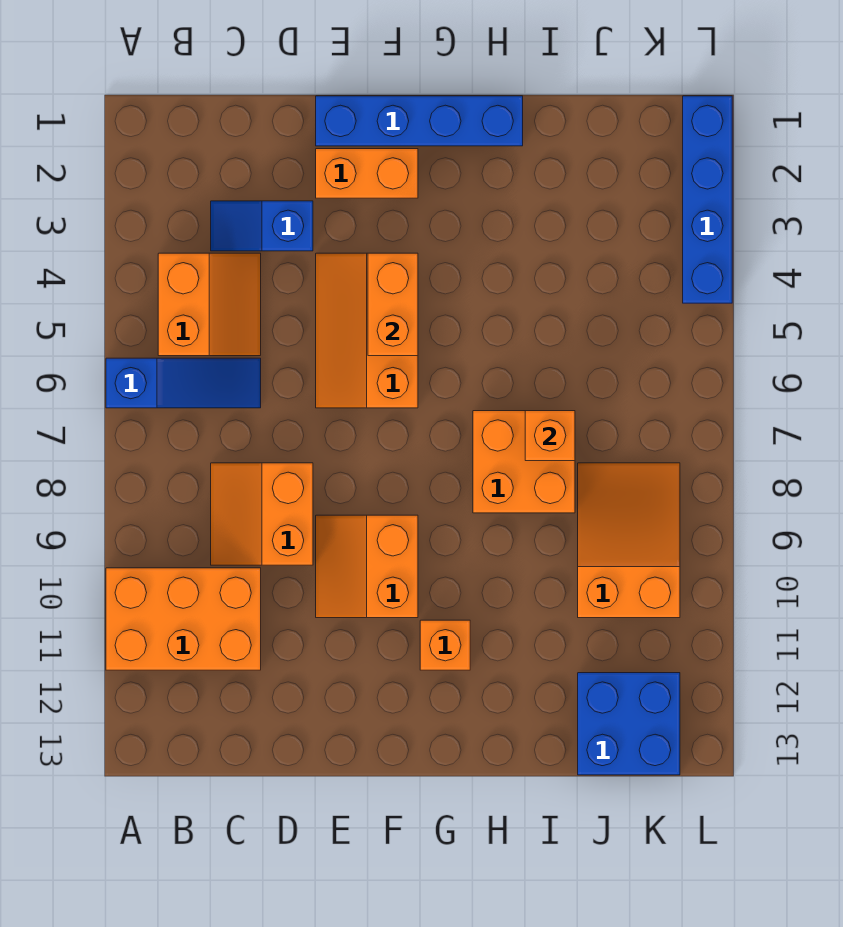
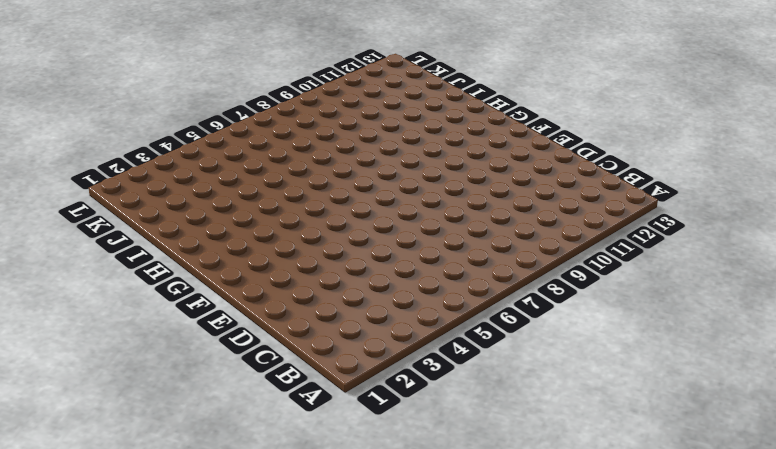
none -> blue slope A6:C6 level 1 top A
none -> orange brick A10:C11 level 1
none -> orange slope B4:C5 level 1 top B

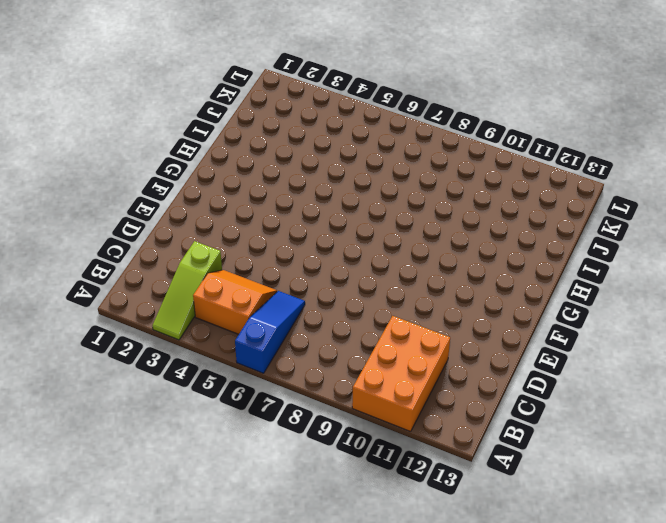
lime slope A3:C3 level 1 top C -> blue slope C3:D3 level 1 top D
none -> orange slope C8:D9 level 1 top D
none -> blue brick E1:H1 level 1
none -> orange brick E2:F2 level 1

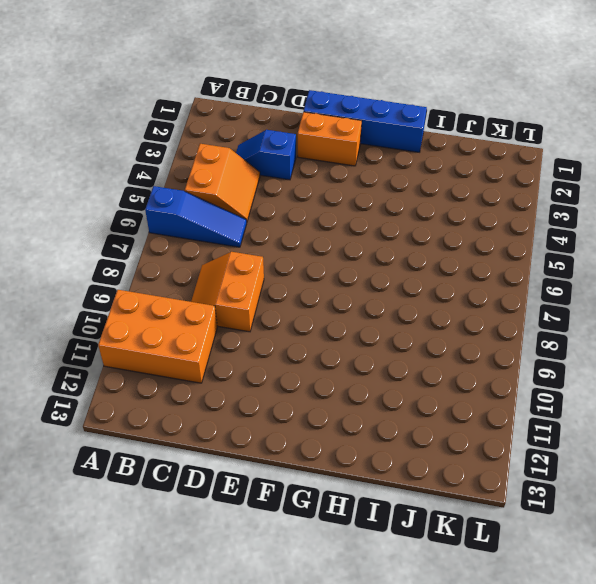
none -> orange slope E4:F6 level 1 top F
none -> orange slope E9:F10 level 1 top F
none -> orange brick G11 level 1

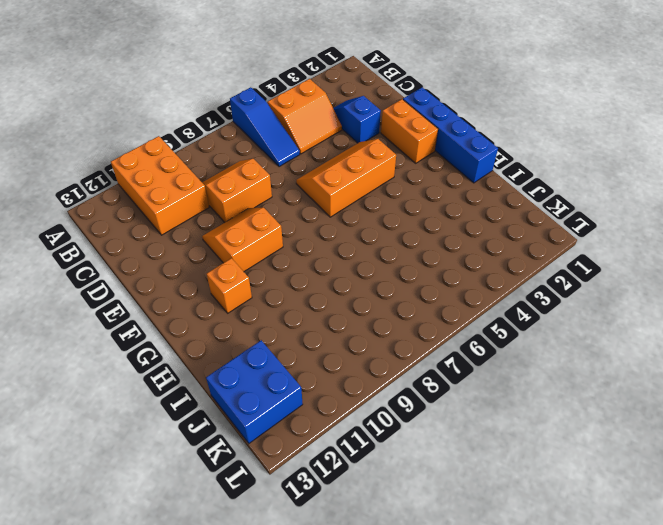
none -> orange brick H7:I8 level 1
none -> orange slope J8:K10 level 1 top 10
none -> blue brick L1:L4 level 1

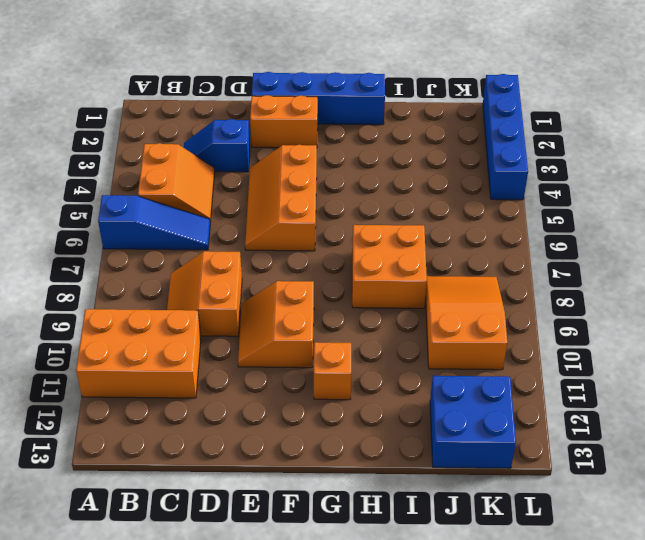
none -> orange brick F4:F5 level 2
none -> orange brick I7 level 2

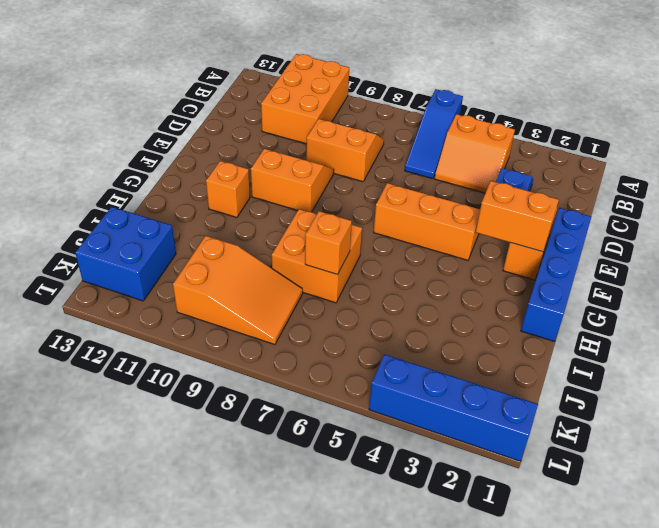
orange brick F2:F3 level 2 -> orange brick F4:F5 level 2

